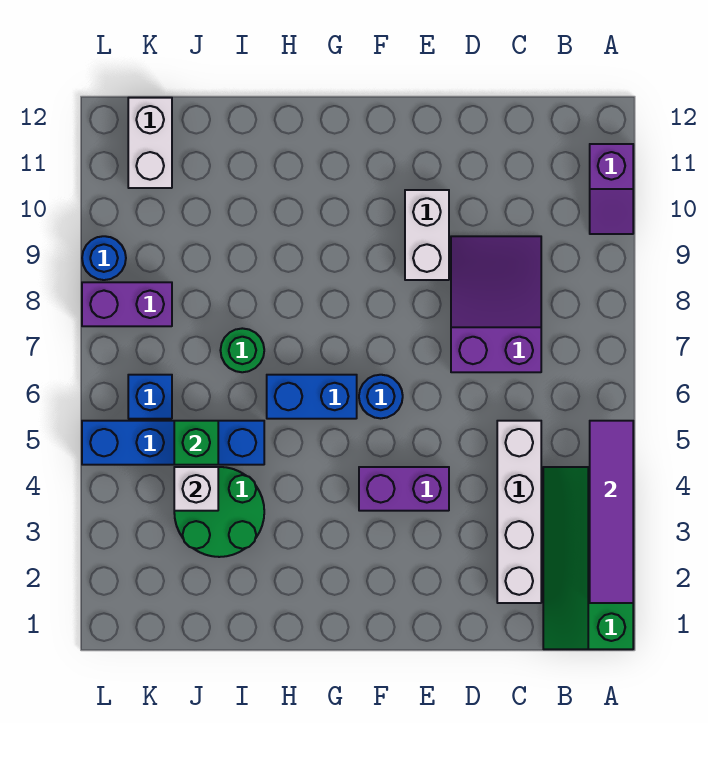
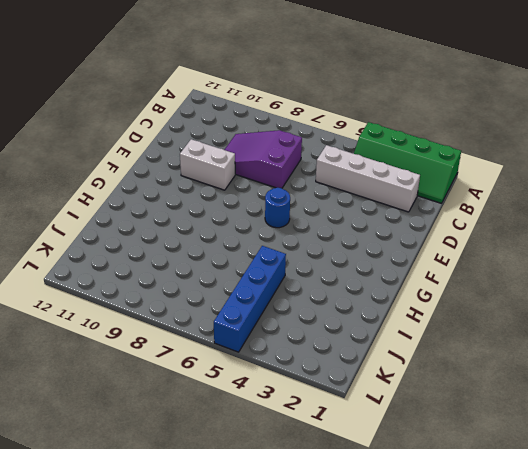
none -> purple slope A10:A11 level 1 top 11
none -> purple brick E4:F4 level 1
none -> blue brick G6:H6 level 1

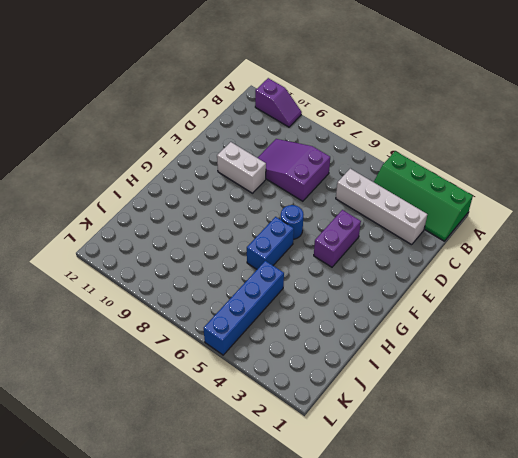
none -> green round brick I3:J4 level 1
none -> green round brick I7 level 1
none -> blue brick K6 level 1

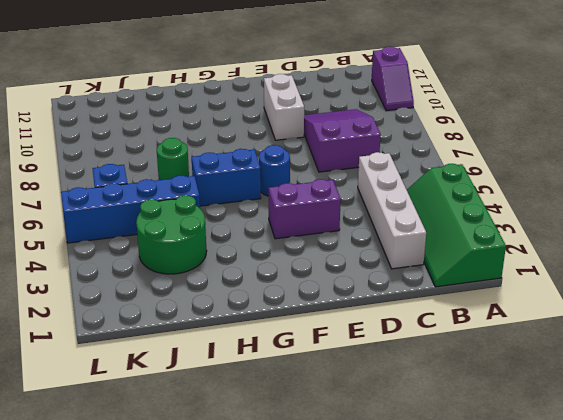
none -> purple brick K8:L8 level 1
none -> white brick K11:K12 level 1
none -> blue round brick L9 level 1

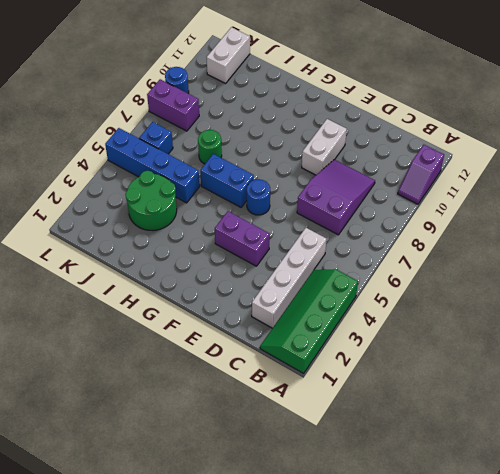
none -> purple tile A2:A5 level 2
none -> white brick J4 level 2
none -> green brick J5 level 2

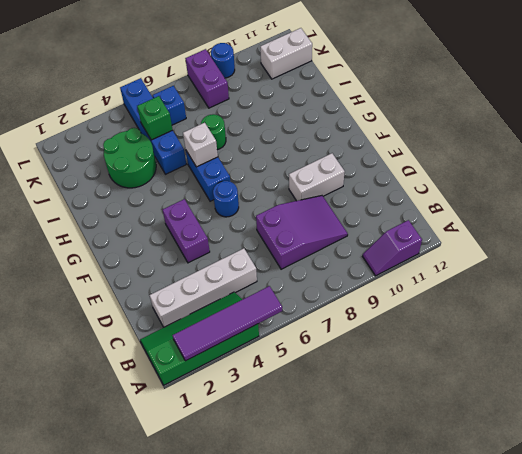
white brick H6 level 2 -> white brick J4 level 2

